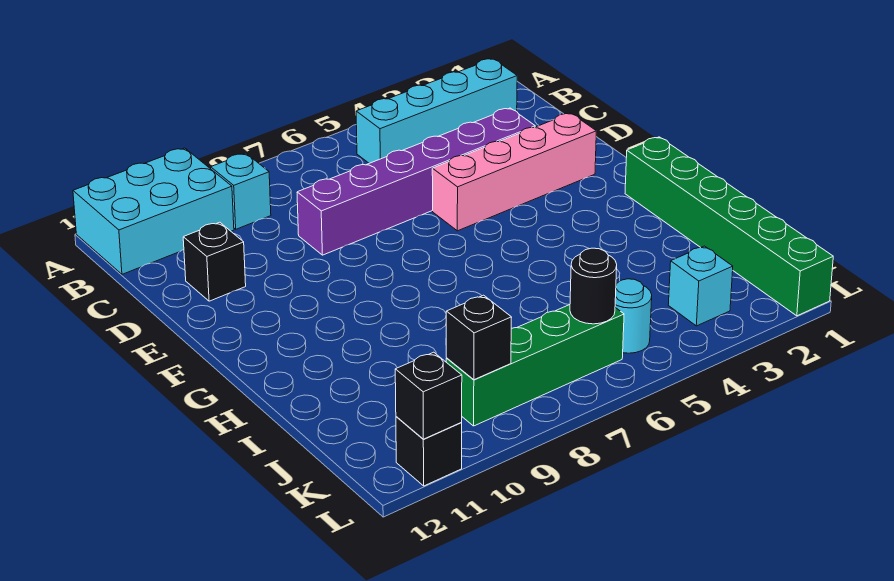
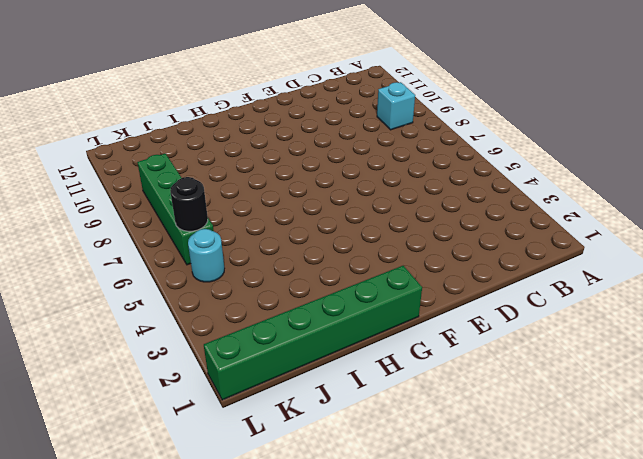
none -> cyan brick A10:B12 level 1
none -> cyan brick B2:B5 level 1
none -> purple brick D3:D8 level 1

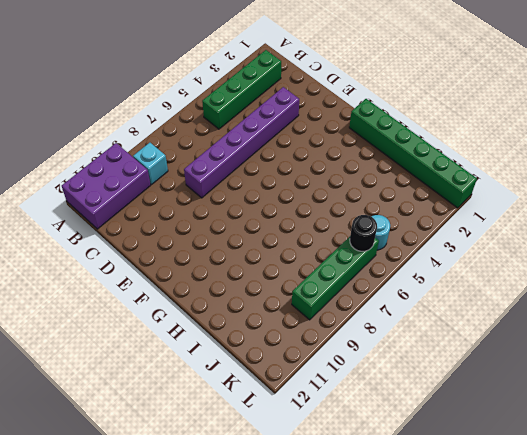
purple brick A10:B12 level 1 -> cyan brick A10:B12 level 1
green brick B2:B5 level 1 -> cyan brick B2:B5 level 1
none -> black brick D11 level 1
none -> pink brick E2:E5 level 1
none -> cyan brick K3 level 1

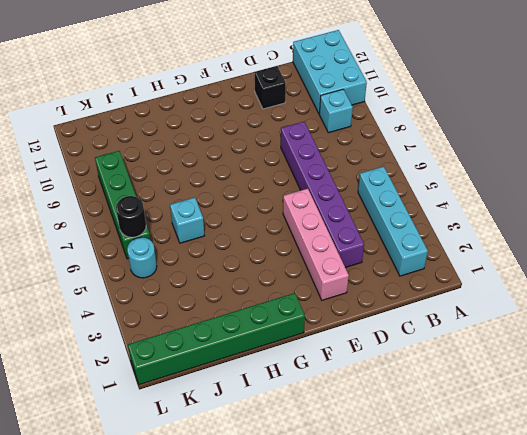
cyan brick I6 level 1 -> cyan brick K3 level 1
none -> black brick L11 level 1
none -> black brick K9 level 2
none -> black brick L11 level 2

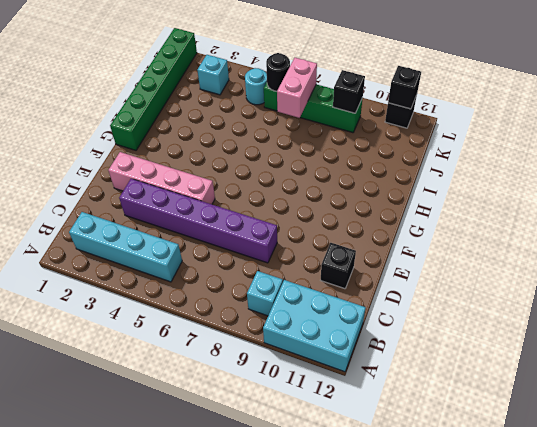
pink brick J7:K7 level 2 -> none

